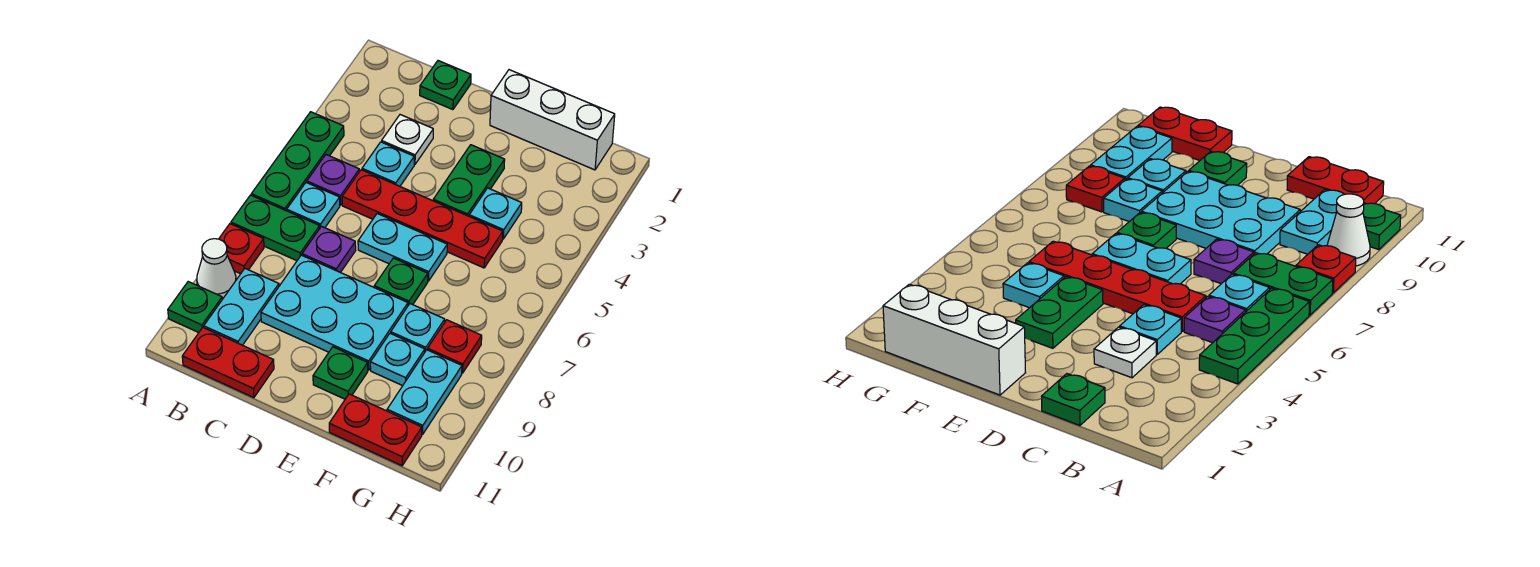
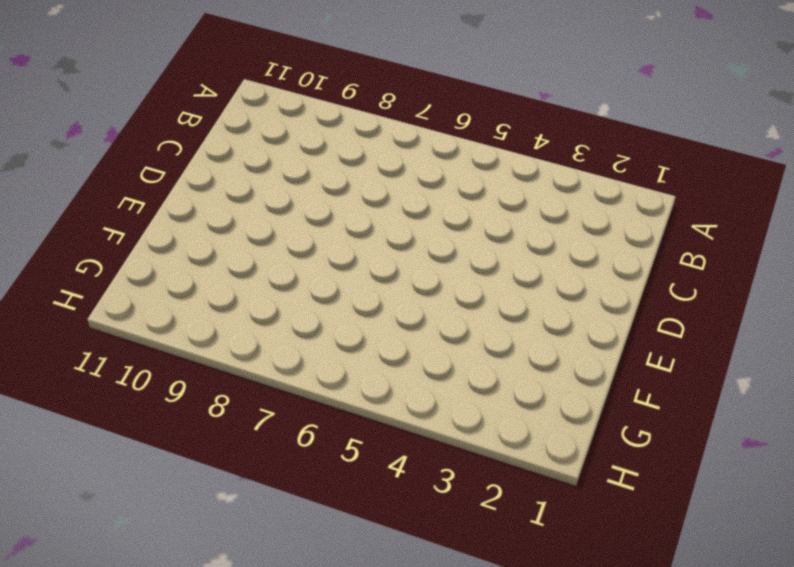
none -> green plate A4:A6 level 1
none -> green plate A7:B7 level 1
none -> red plate A8 level 1

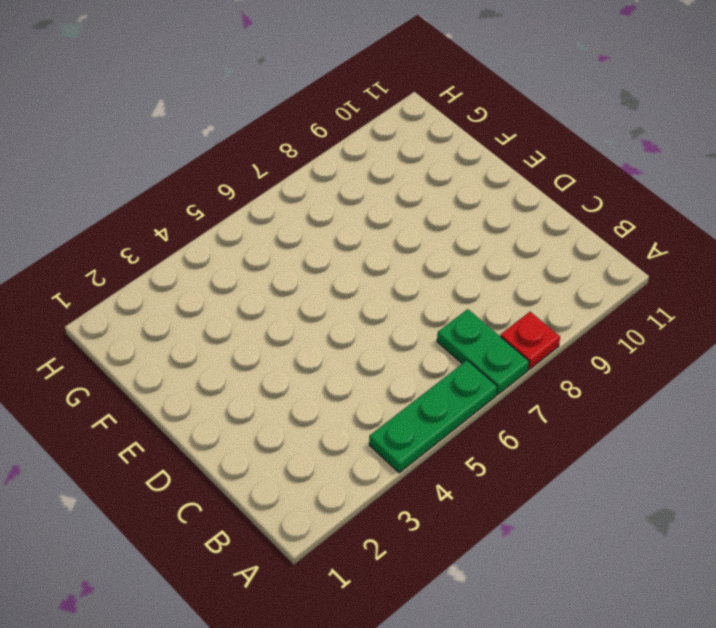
none -> white cone A9 level 1
none -> green plate A10 level 1
none -> purple plate B5 level 1

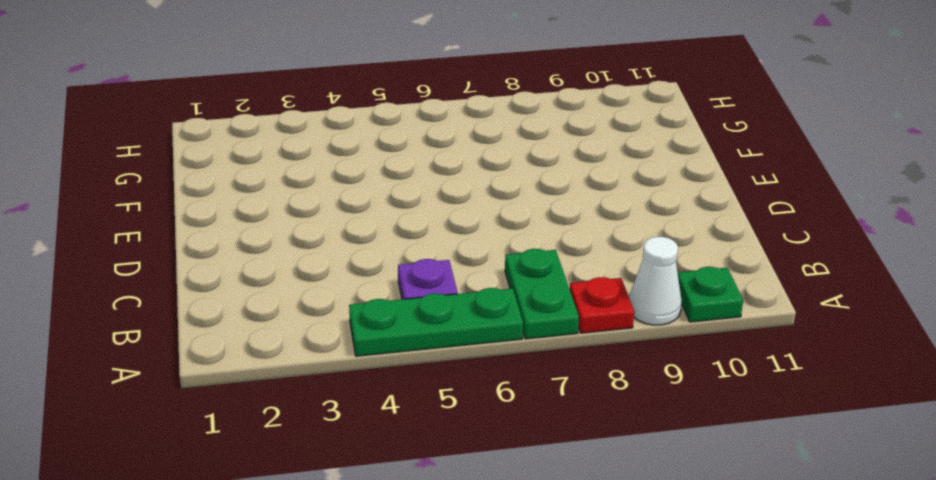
none -> cyan plate B6 level 1
none -> cyan plate B9:B10 level 1
none -> red plate B11:C11 level 1

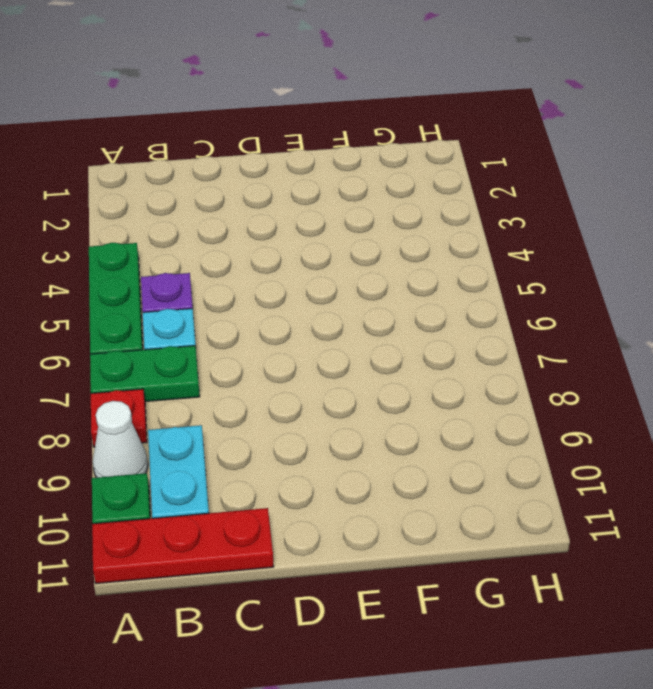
red plate A11:C11 level 1 -> red plate B11:C11 level 1
none -> green plate C1 level 1
none -> white plate C3 level 1
none -> cyan plate C4 level 1

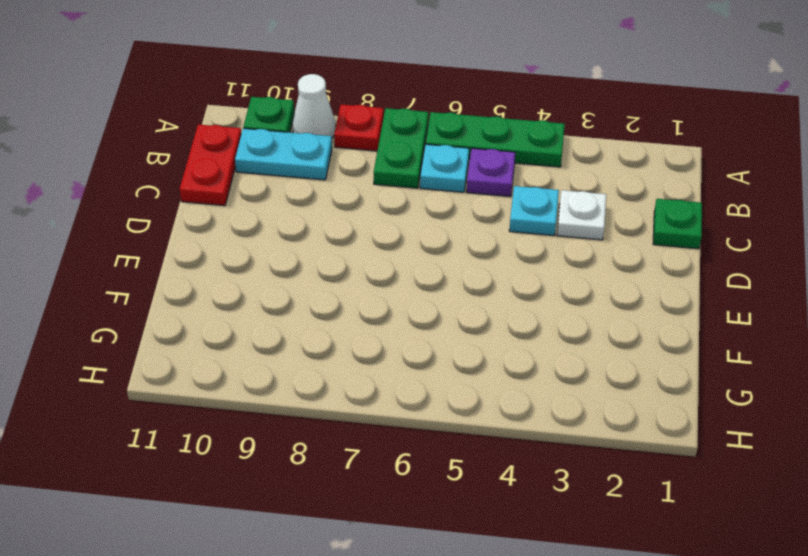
none -> red plate C5:F5 level 1
none -> purple plate C7 level 1
none -> cyan plate C8:E9 level 1

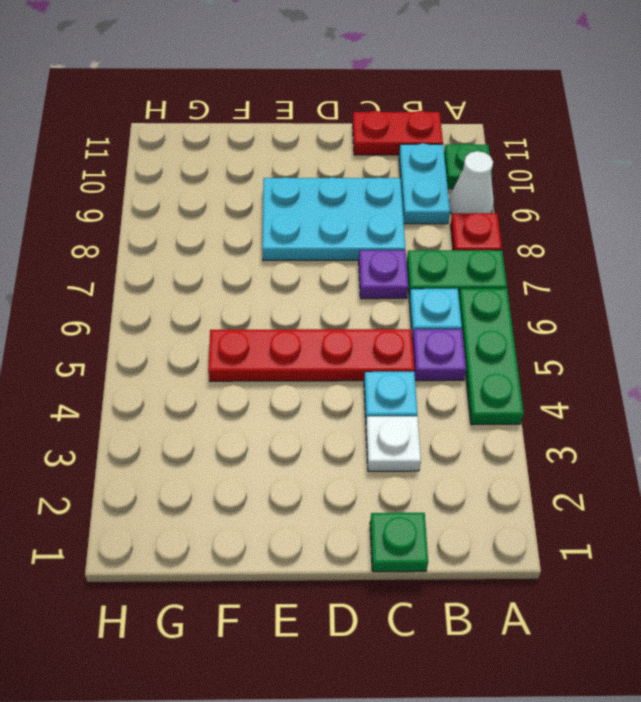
none -> cyan plate D6:E6 level 1
none -> white brick E1:G1 level 1
none -> green plate E3:E4 level 1

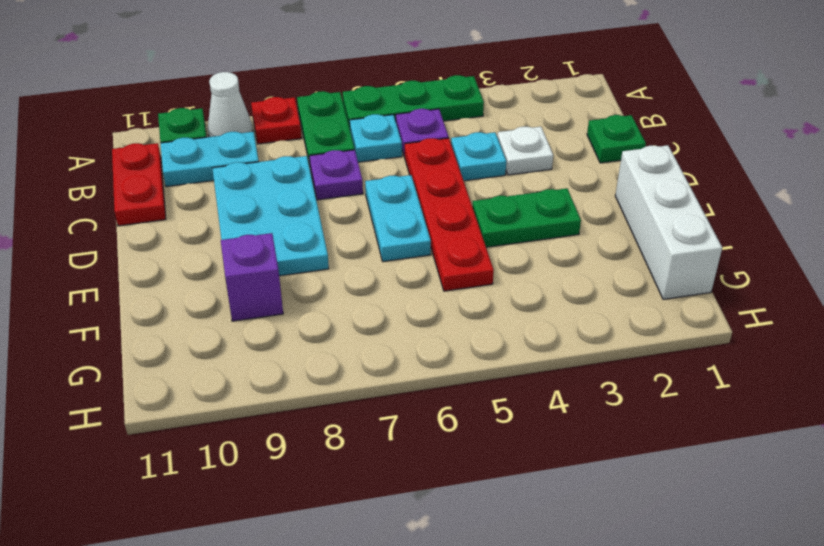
purple brick F9 level 1 -> cyan plate F9 level 1
none -> green plate E7 level 1
none -> green plate E10 level 1
none -> cyan plate F4 level 1

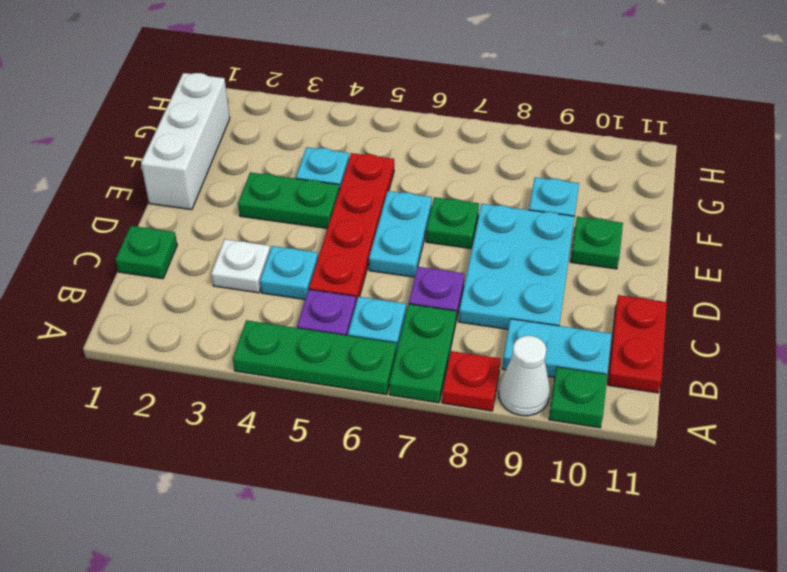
none -> cyan plate F8 level 1
none -> red plate F11:G11 level 1
none -> red plate G8 level 1

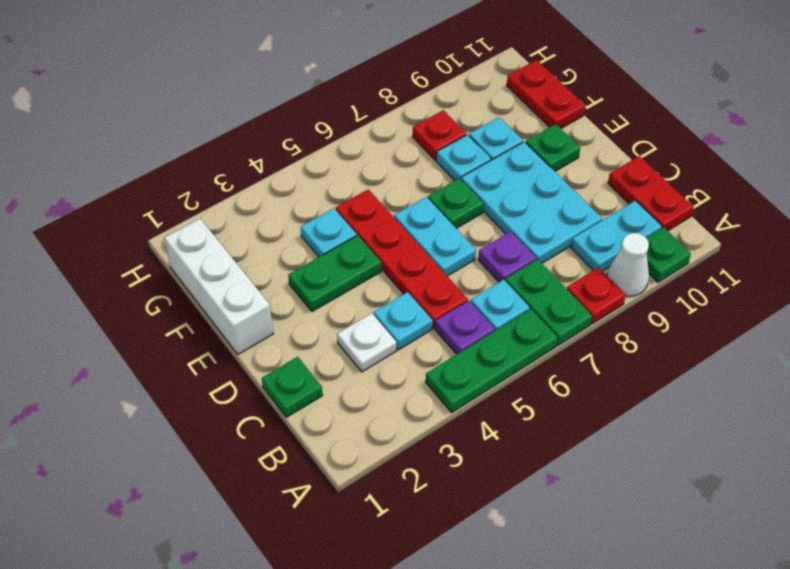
none -> cyan plate G9:G10 level 1

